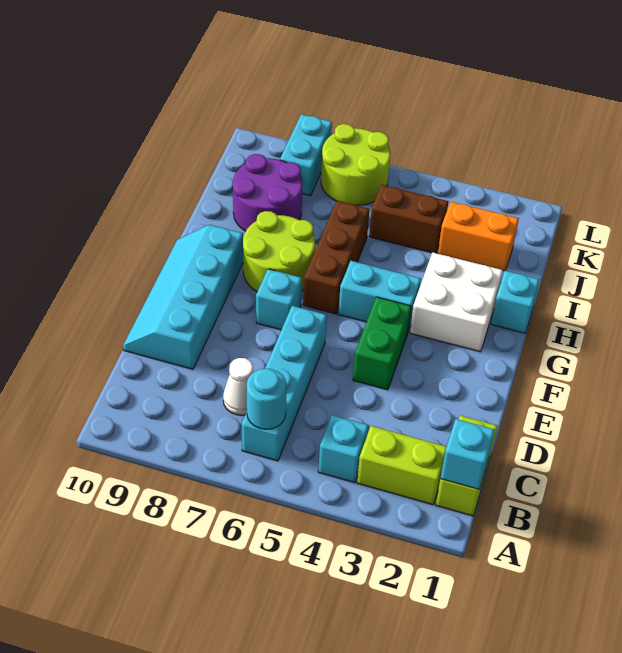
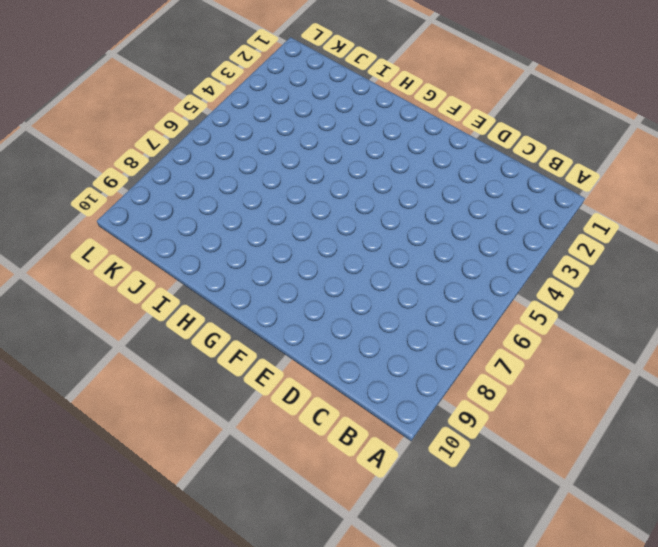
none -> lime brick B1:C1 level 1
none -> lime brick B2:B3 level 1
none -> cyan brick B4 level 1

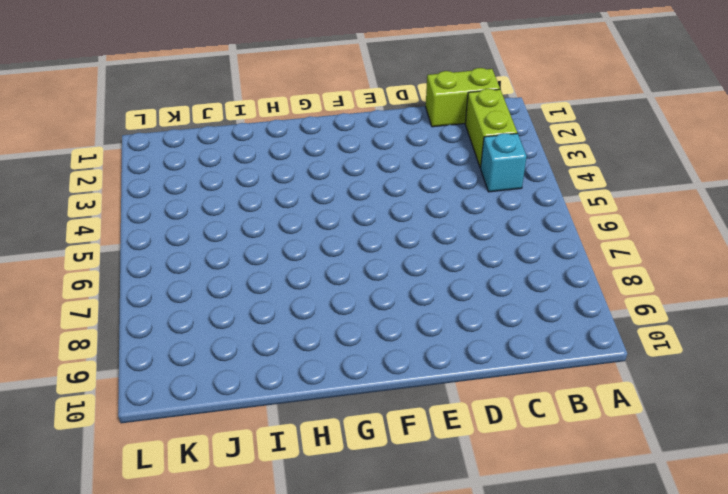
none -> cyan brick B6:E6 level 1
none -> white cone C7 level 1
none -> cyan slope D9:G10 level 1 top 9

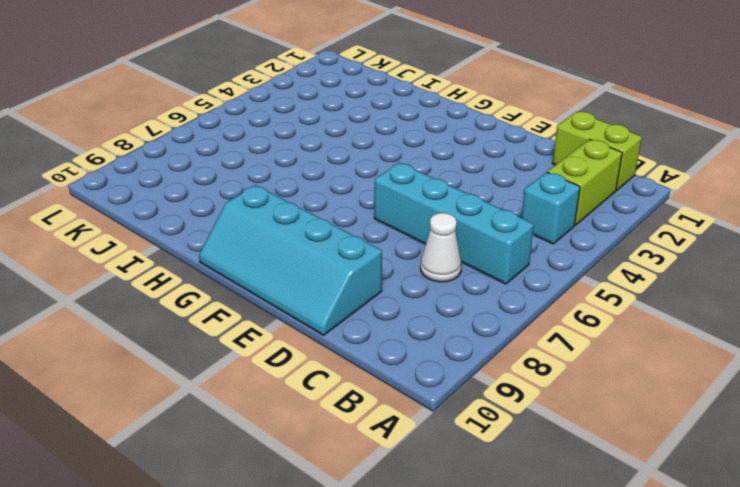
none -> green brick E4:F4 level 1
none -> cyan brick F7 level 1
none -> white brick G2:H3 level 1

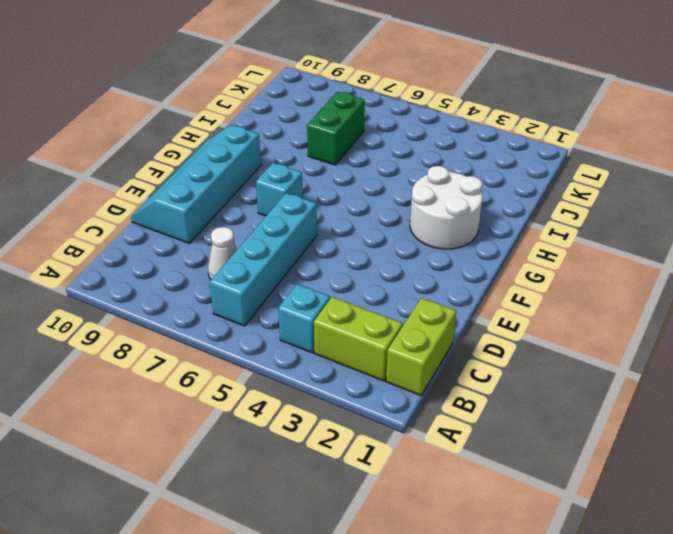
white round brick G2:H3 level 1 -> white brick G2:H3 level 1
green brick I7:J7 level 1 -> green brick E4:F4 level 1
none -> cyan brick G4:G5 level 1
none -> brown brick G6:I6 level 1
none -> lime round brick G7:H8 level 1

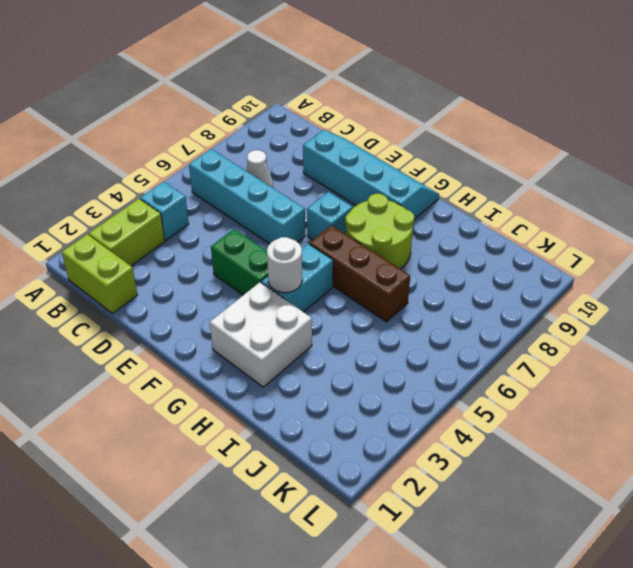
white round brick G4 level 2 -> none
none -> cyan brick H1 level 1
none -> purple round brick I8:J9 level 1
none -> orange brick J2:J3 level 1

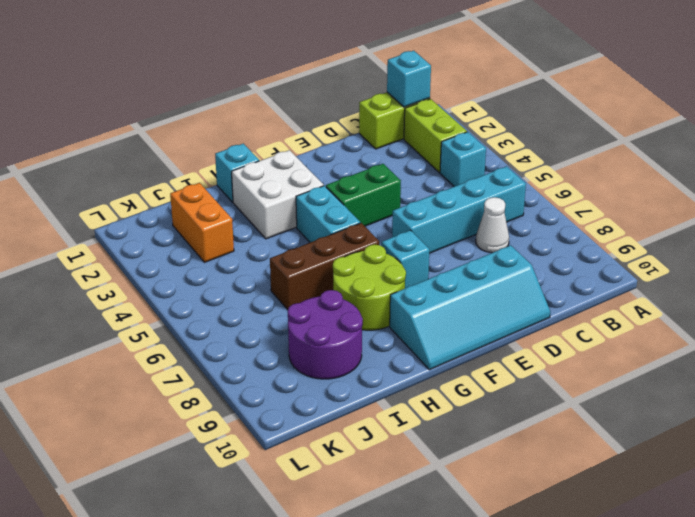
none -> brown brick J4:J5 level 1
none -> lime round brick K6:L7 level 1
none -> cyan brick K8:L8 level 1

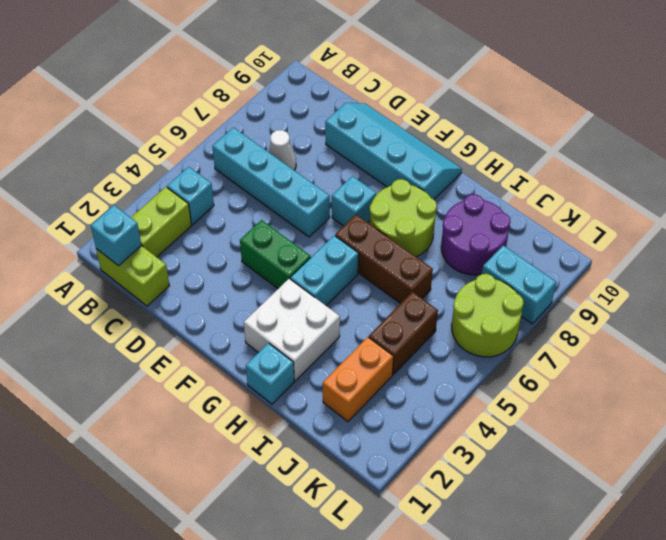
none -> cyan round brick B6 level 2

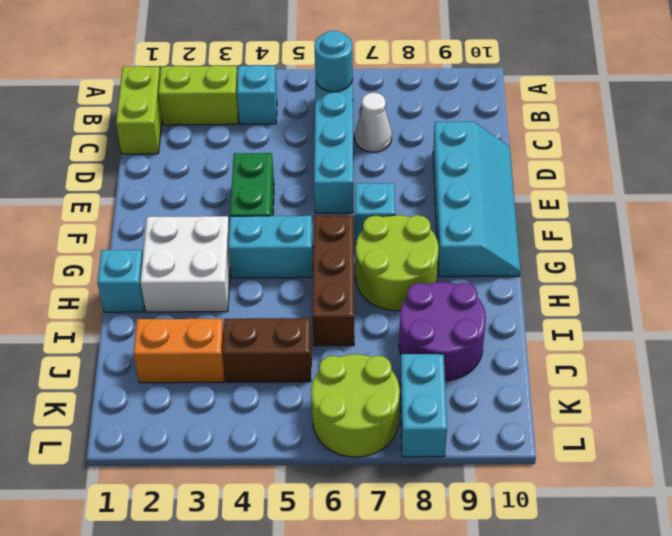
none -> cyan brick B1 level 2

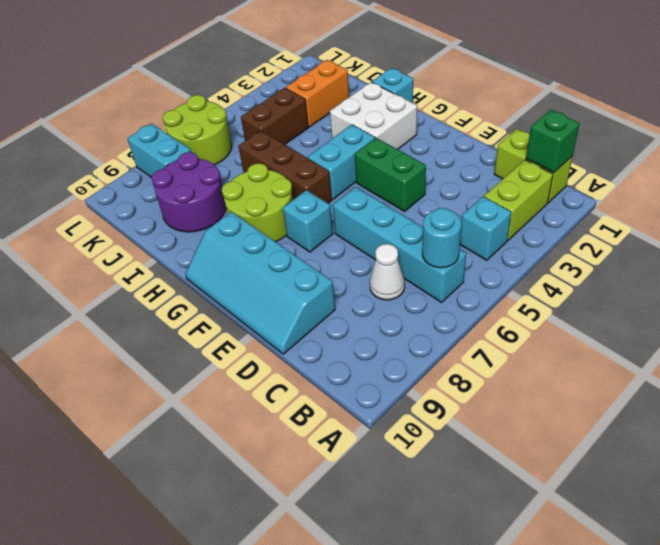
green brick B1 level 2 -> cyan brick B1 level 2

